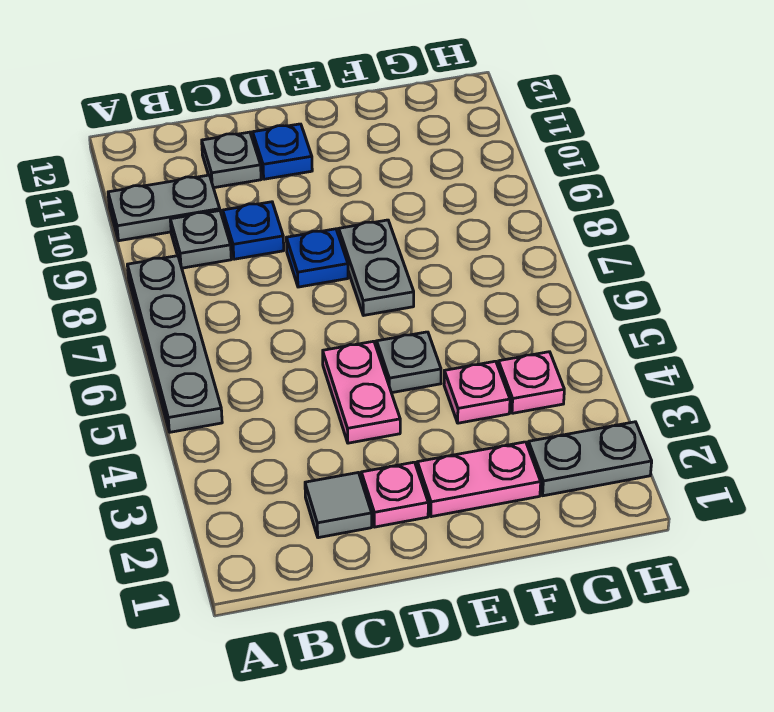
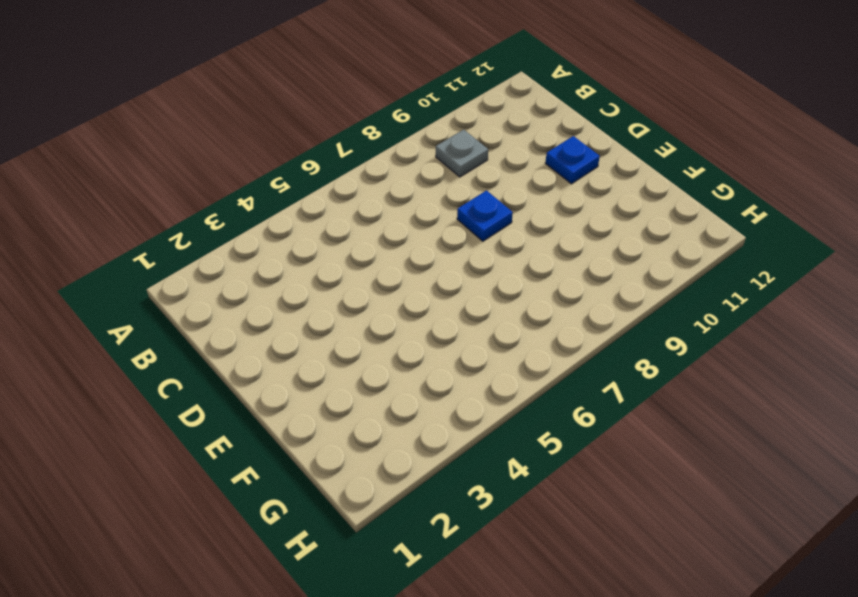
none -> grey plate A5:A8 level 1
none -> grey plate A10:B10 level 1
none -> grey tile C2 level 1

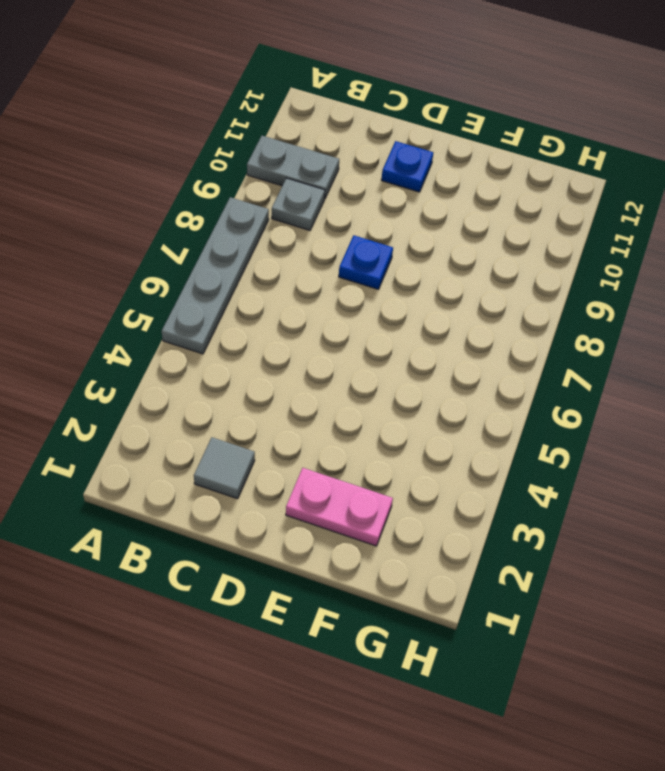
none -> blue plate C9 level 1
none -> grey plate C11 level 1
none -> pink plate D2 level 1

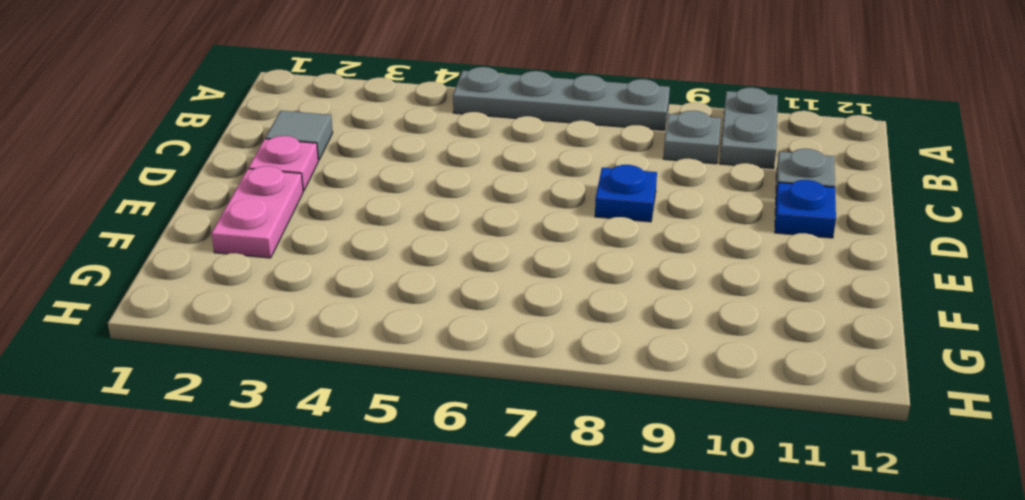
none -> blue plate C9 level 1
none -> pink plate D4:D5 level 1
none -> grey plate E5 level 1

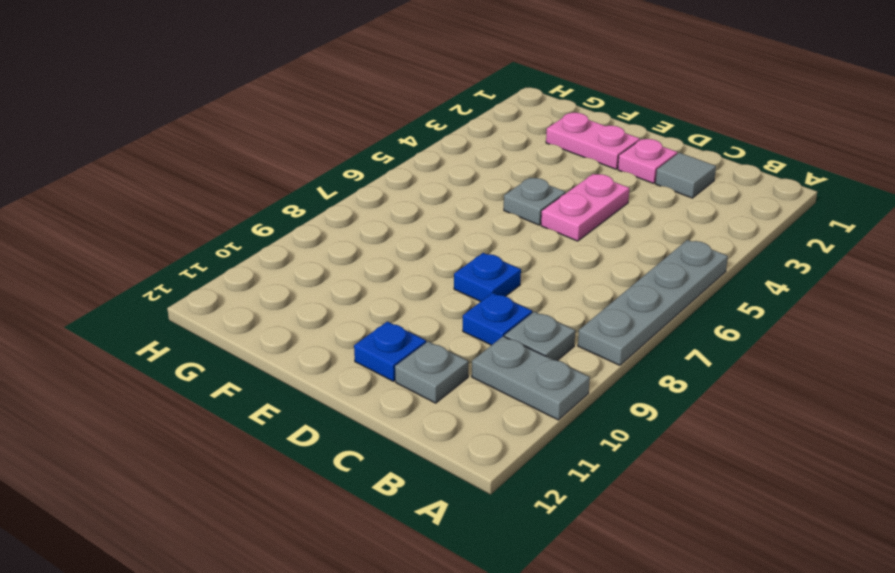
none -> grey plate E7:E8 level 1
none -> pink plate F4 level 1
none -> grey plate G2:H2 level 1

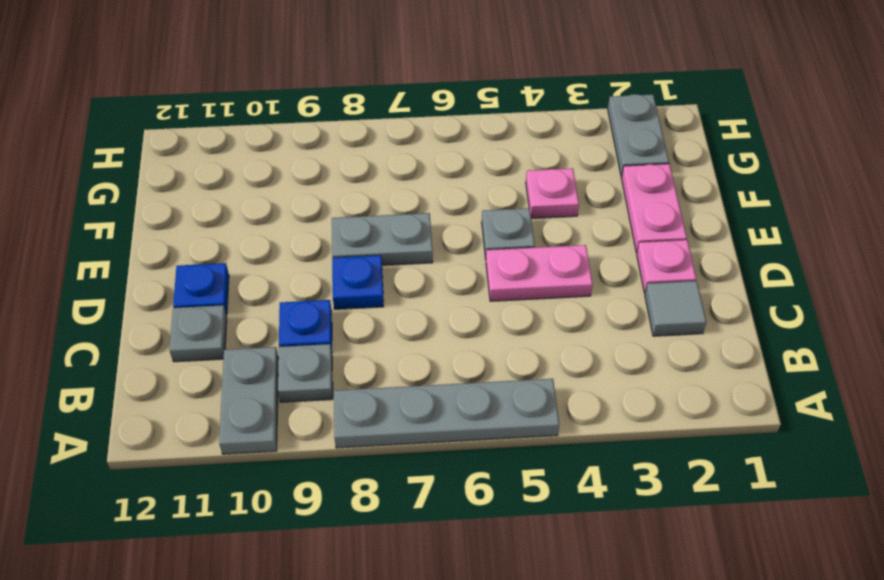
none -> pink plate G4 level 1

